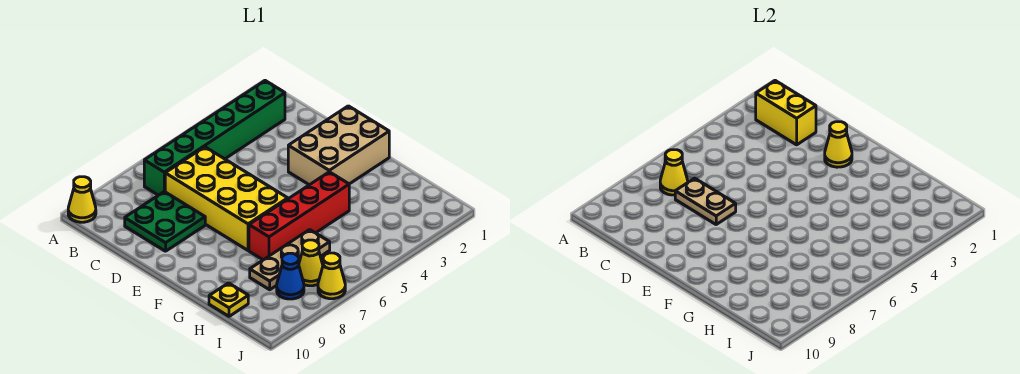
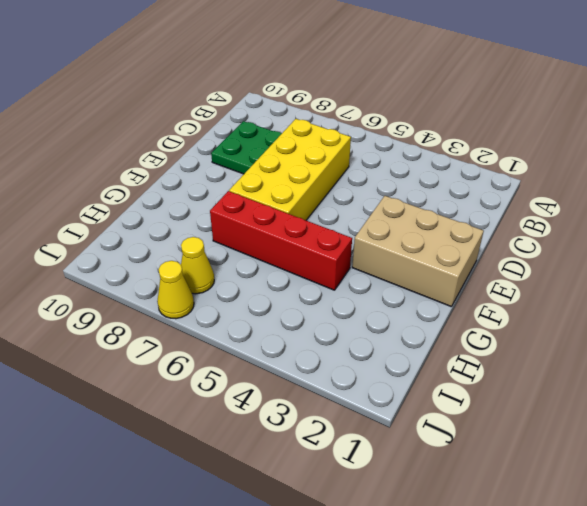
none -> yellow cone A10 level 1
none -> green brick B2:B7 level 1
none -> tan plate H6:H8 level 1

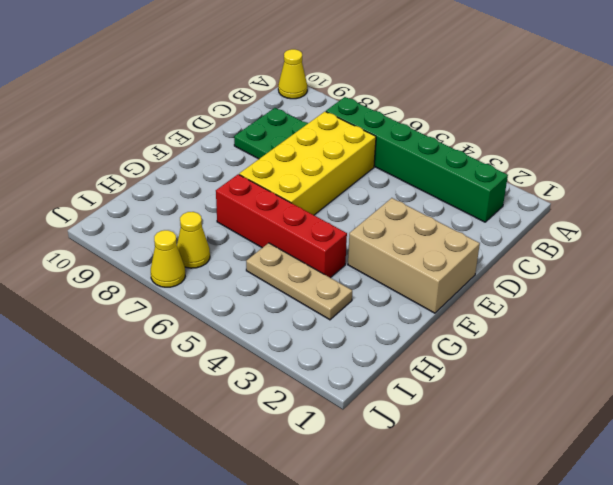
tan plate H3:H5 level 1 -> tan plate H6:H8 level 1
none -> yellow plate H10 level 1
none -> blue cone I8 level 1
none -> yellow brick B2:C2 level 2

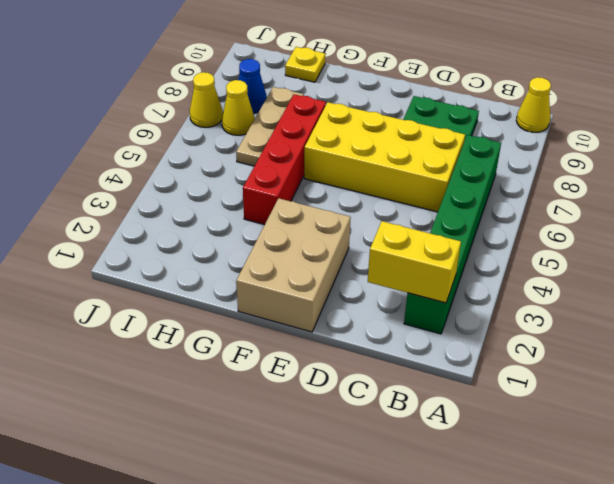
none -> yellow cone B7 level 2
none -> tan plate C7:D7 level 2
none -> yellow cone E2 level 2

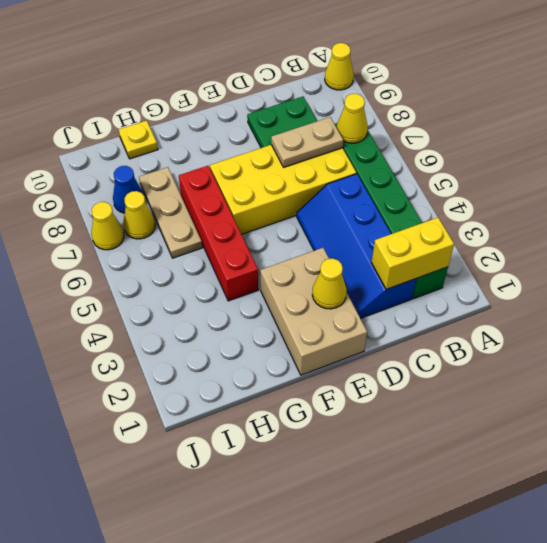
blue slope C2:D5 level 1 top C -> none

